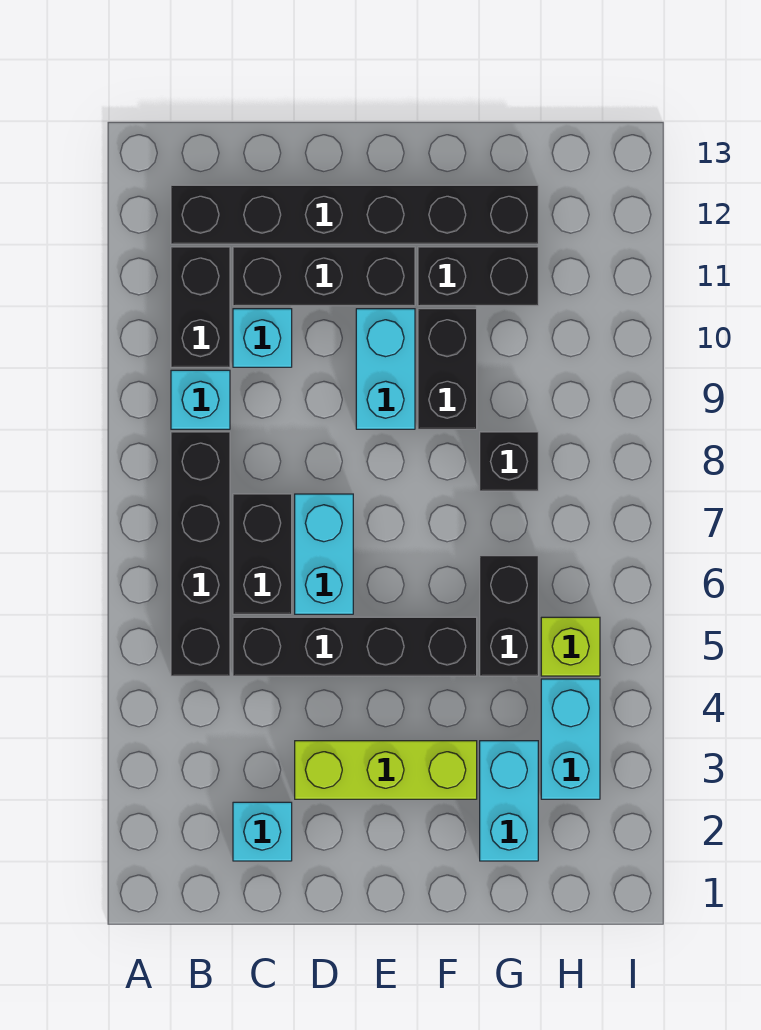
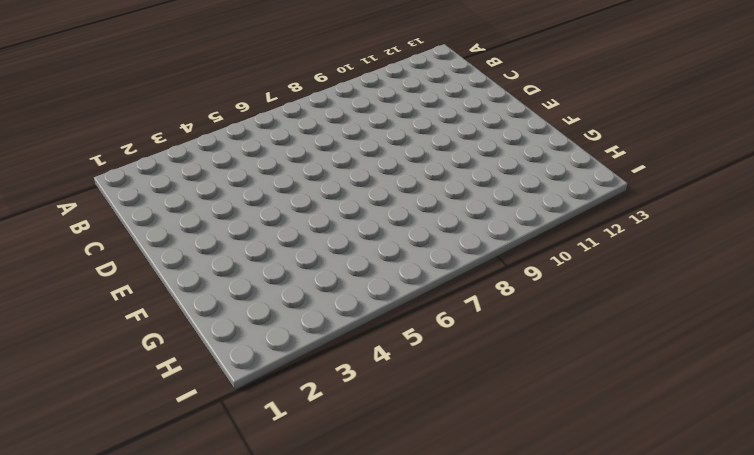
none -> black brick B5:B8 level 1
none -> cyan brick B9 level 1
none -> black brick B10:B11 level 1

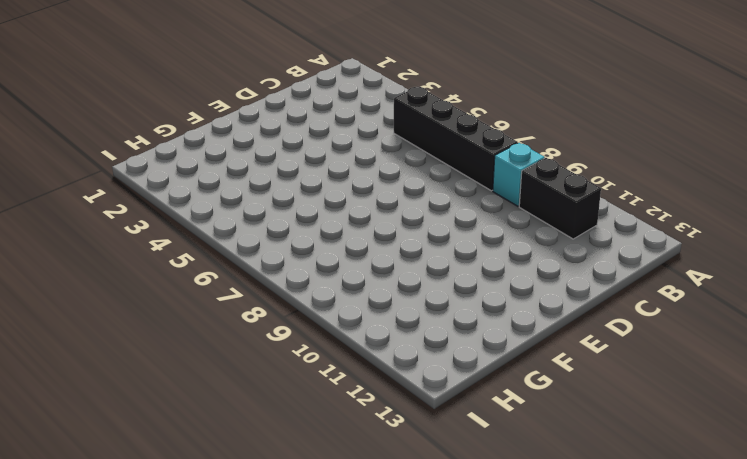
none -> black brick B12:G12 level 1
none -> cyan brick C2 level 1
none -> black brick C5:F5 level 1

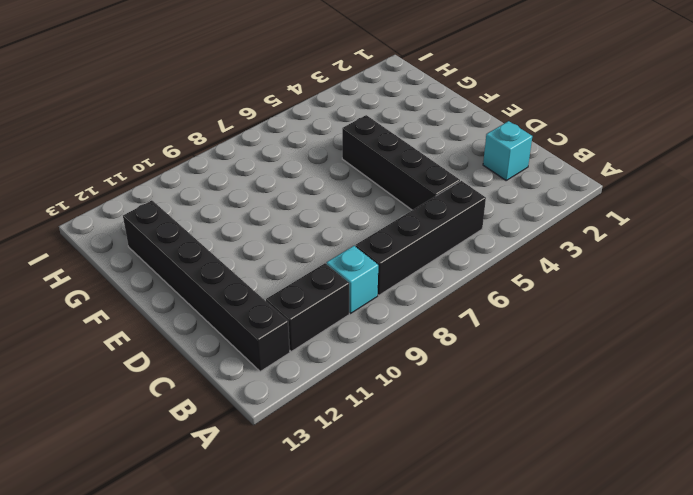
none -> black brick C6:C7 level 1
none -> cyan brick C10 level 1
none -> black brick C11:E11 level 1

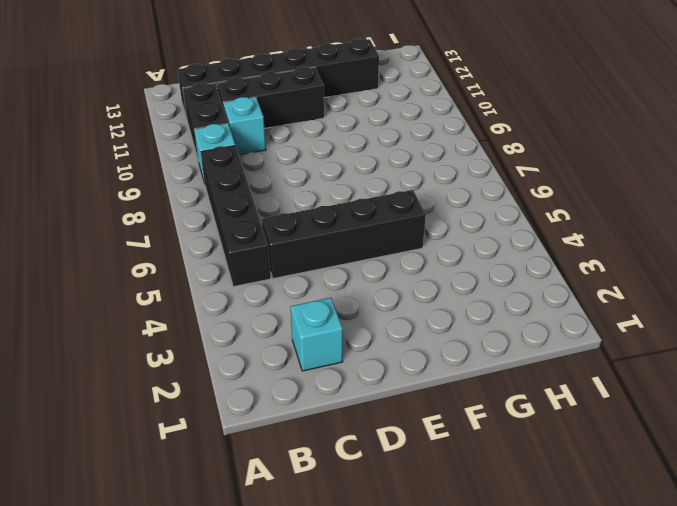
none -> black brick C6:C7 level 1
none -> lime brick D3:F3 level 1
none -> cyan brick D6:D7 level 1

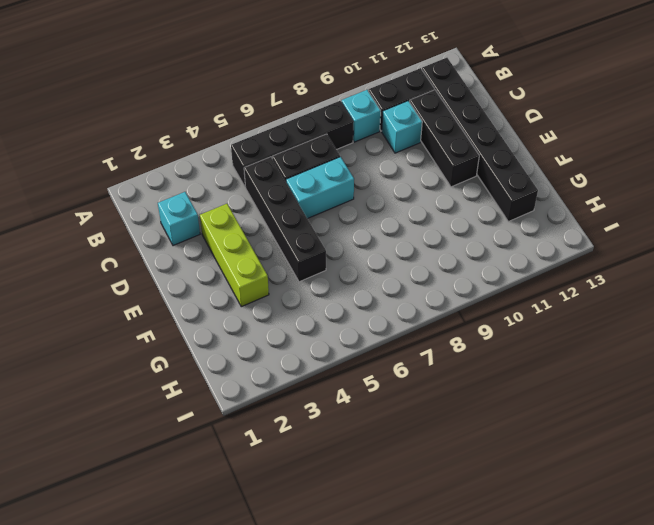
none -> cyan brick E9:E10 level 1
none -> black brick F9:F10 level 1
none -> black brick F11:G11 level 1

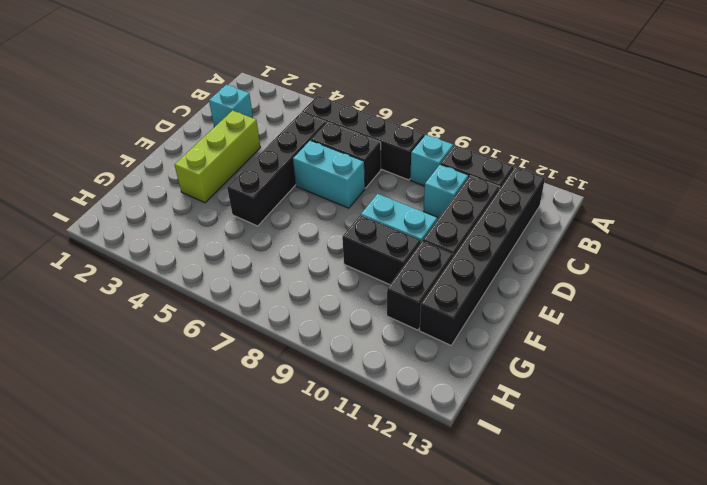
none -> cyan brick G2:G3 level 1
none -> black brick G5:G6 level 1
none -> black brick G8 level 1

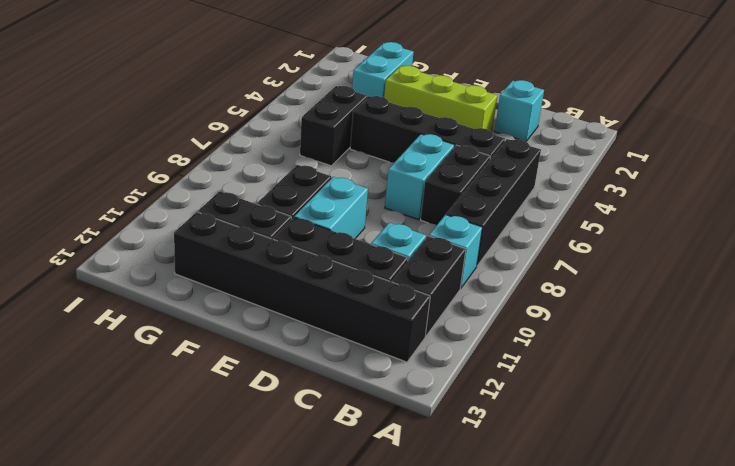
none -> black brick G8 level 1
none -> cyan brick H3:H4 level 1
none -> lime brick H5 level 1

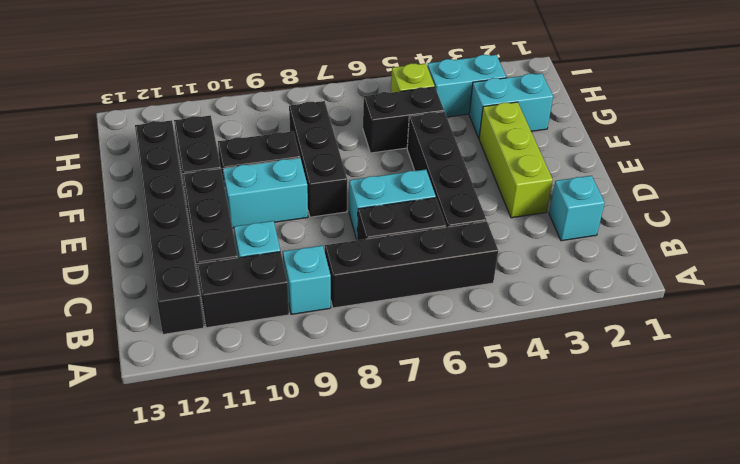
black brick E8:G8 level 1 -> black brick G8 level 1

